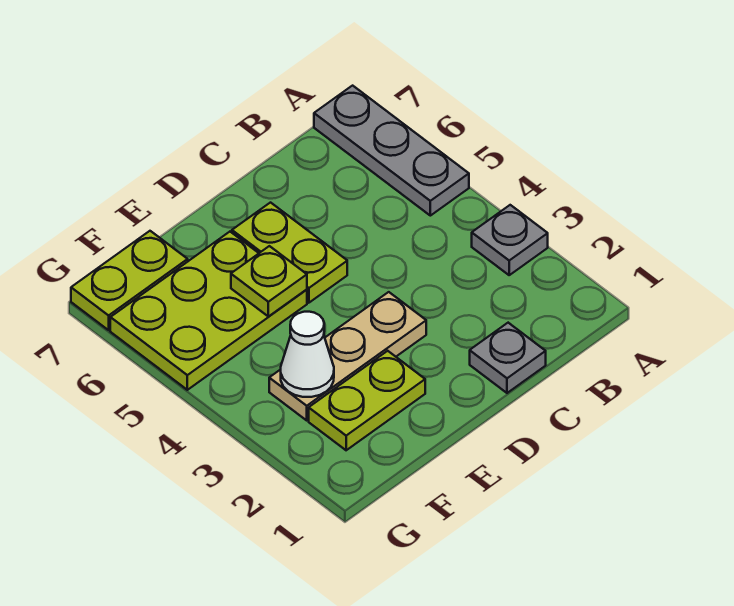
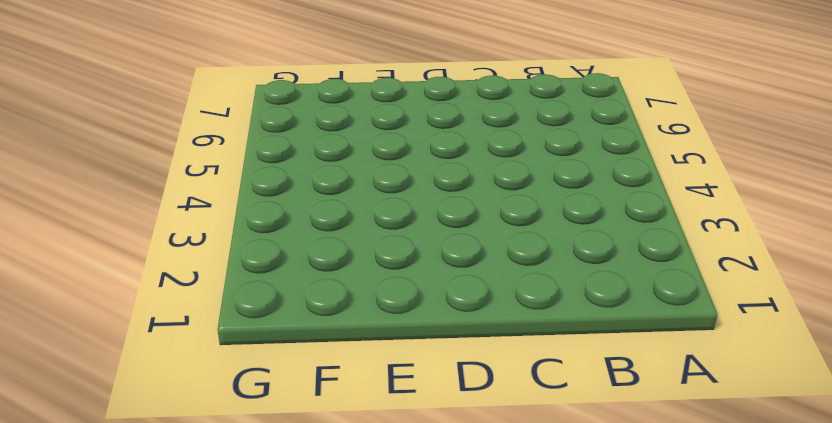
none -> grey plate A3 level 1
none -> grey plate A5:A7 level 1

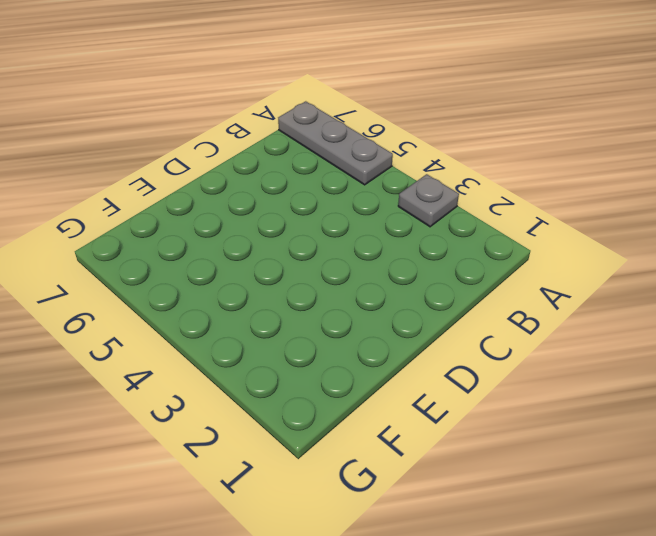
none -> grey plate C1 level 1
none -> tan plate D3:F3 level 1

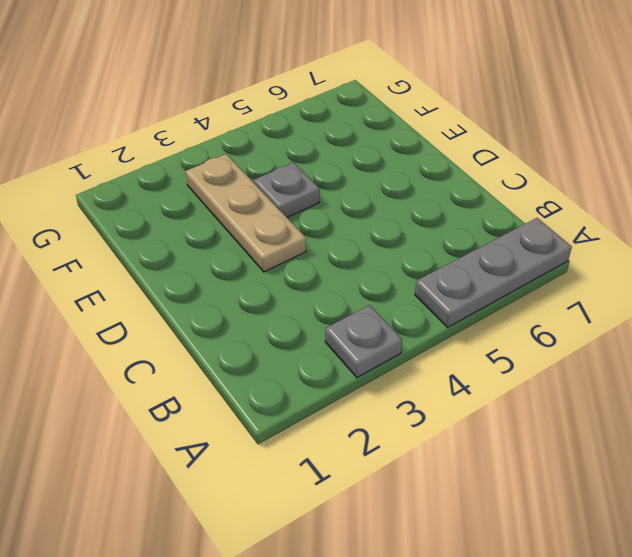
grey plate E4 level 1 -> grey plate C1 level 1
none -> lime plate D5:D6 level 1
none -> lime plate E2:F2 level 1

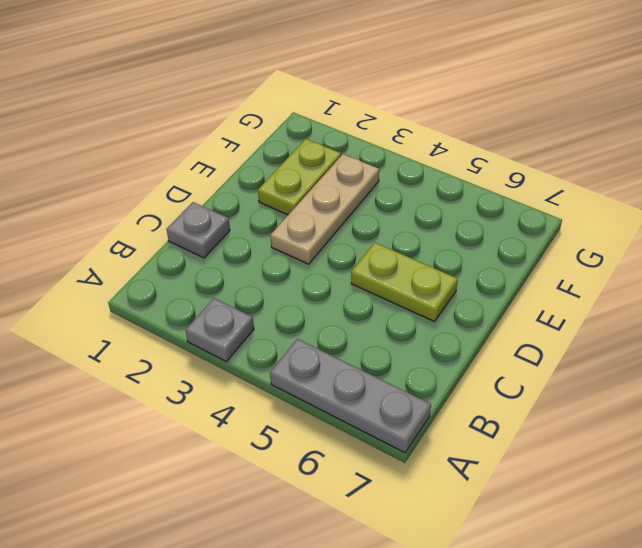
none -> lime plate E5:G6 level 1
none -> lime plate F7:G7 level 1

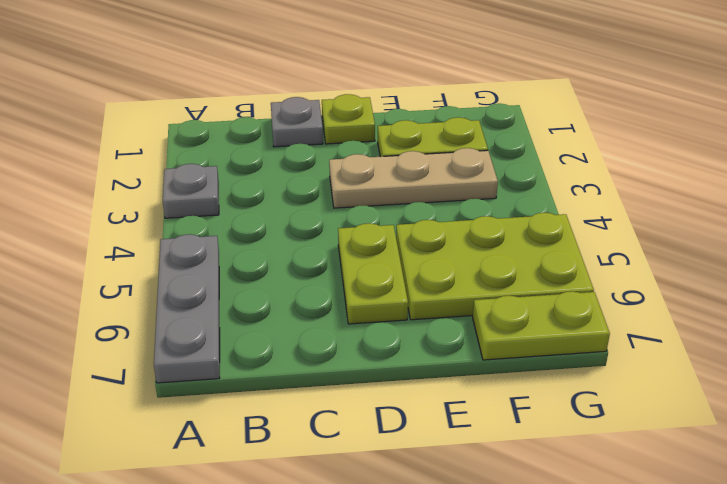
lime plate D1 level 1 -> lime plate E5 level 2
none -> white cone F3 level 2

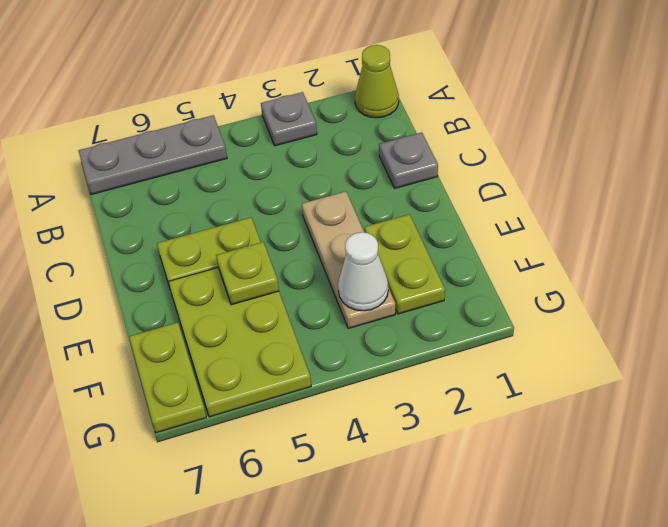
lime cone A1 level 1 -> none

